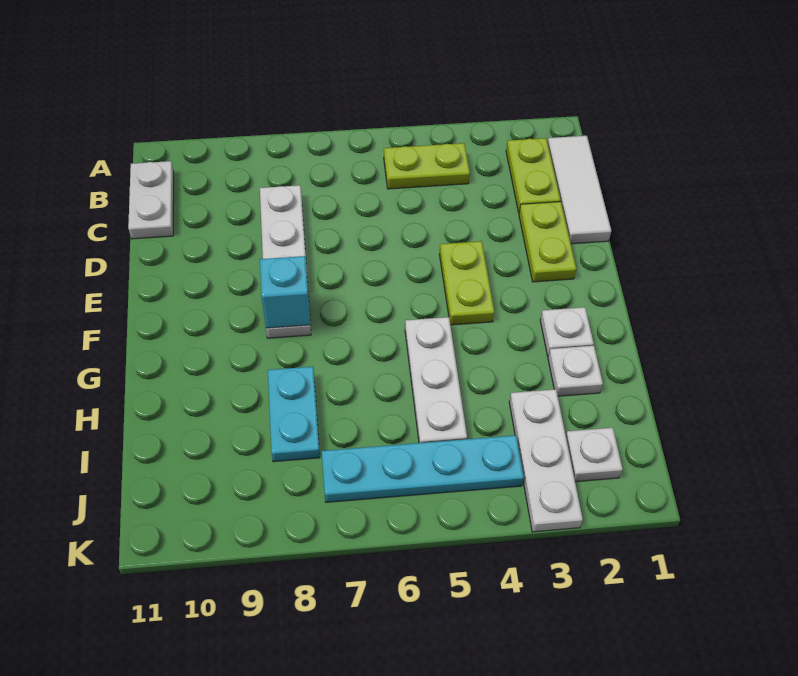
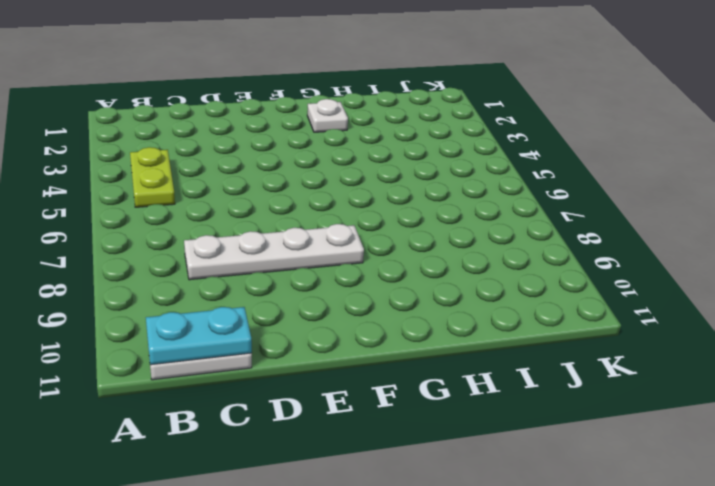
cyan plate B11:C11 level 2 -> cyan plate H8:I8 level 1
none -> white tile B1:D1 level 1
none -> lime plate B2:C2 level 1
none -> lime plate D2:E2 level 1

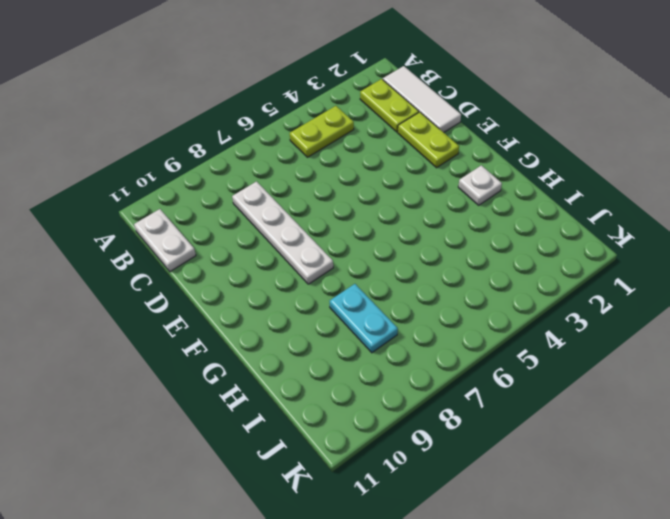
none -> lime plate E4:F4 level 1
none -> white plate G5:I5 level 1
none -> white plate H2 level 1

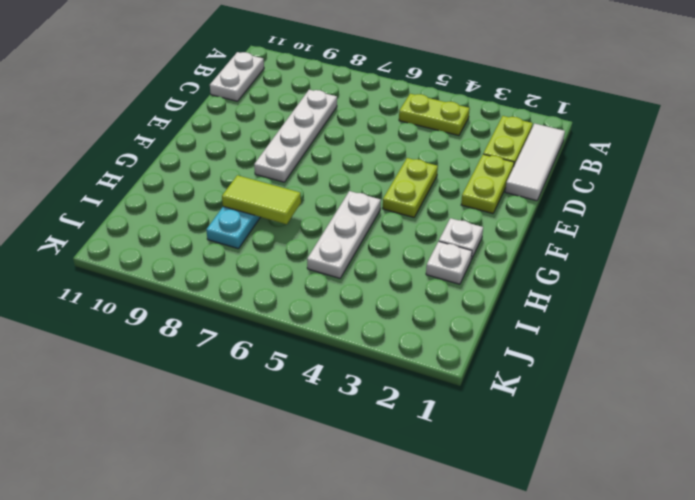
lime tile H7:H8 level 2 -> none
none -> white plate I3:K3 level 1
none -> white plate J2 level 1
none -> cyan plate J4:J7 level 1

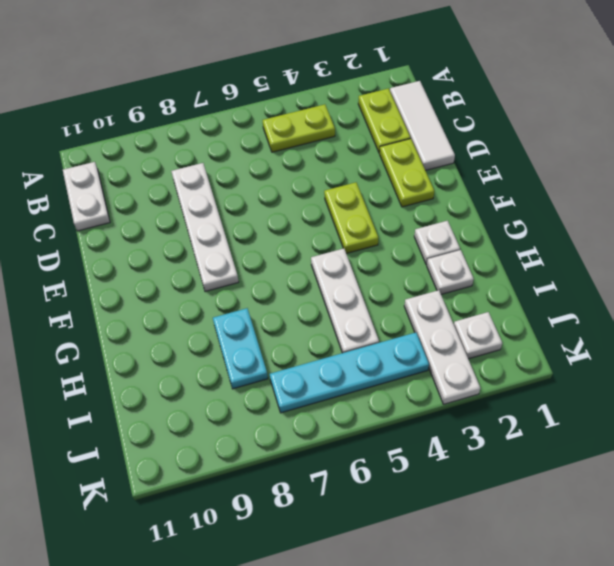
none -> cyan brick F8 level 2

